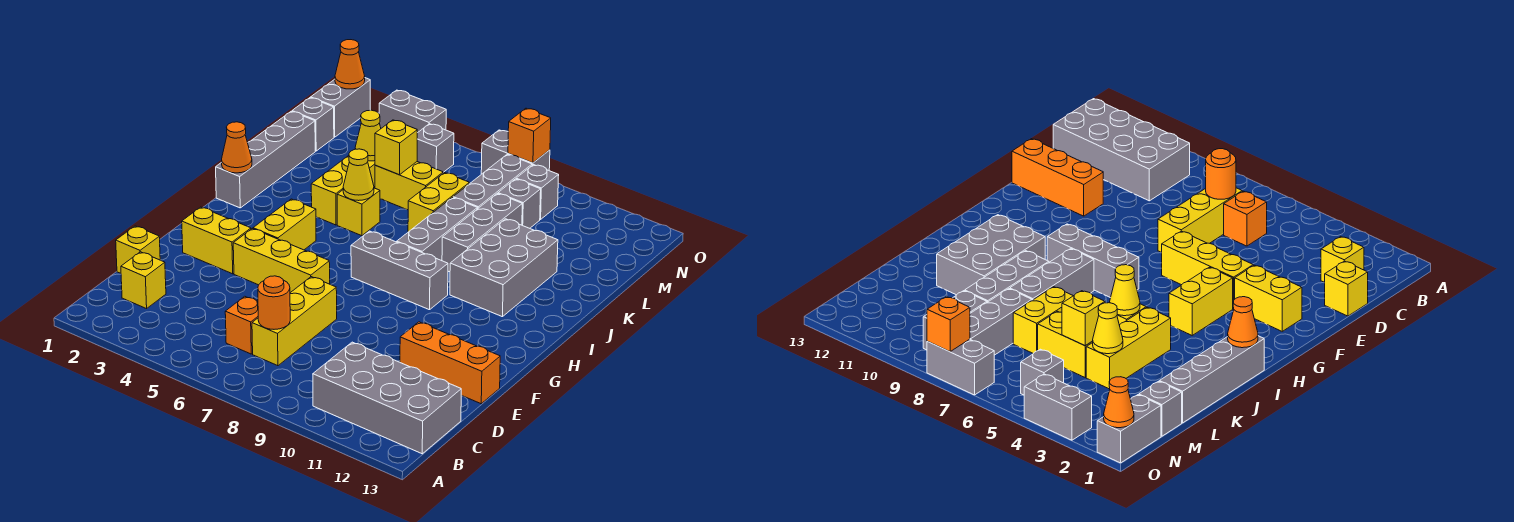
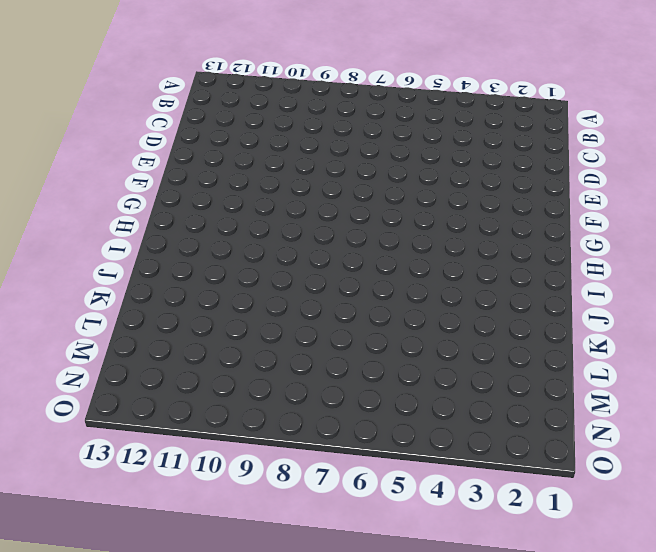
none -> grey brick B10:C13 level 1
none -> yellow brick C2 level 1
none -> orange brick C6 level 1
none -> yellow brick C7:E7 level 1

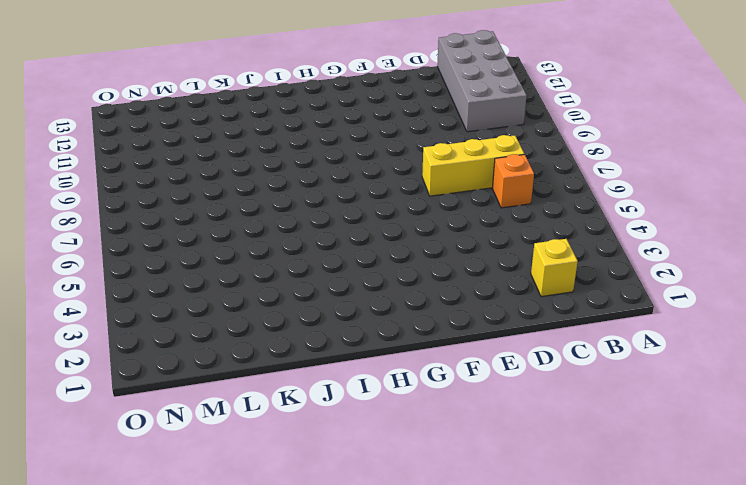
none -> yellow brick D1 level 1
none -> orange brick E11:E13 level 1
none -> yellow brick F2:F3 level 1
none -> yellow brick F4:F6 level 1

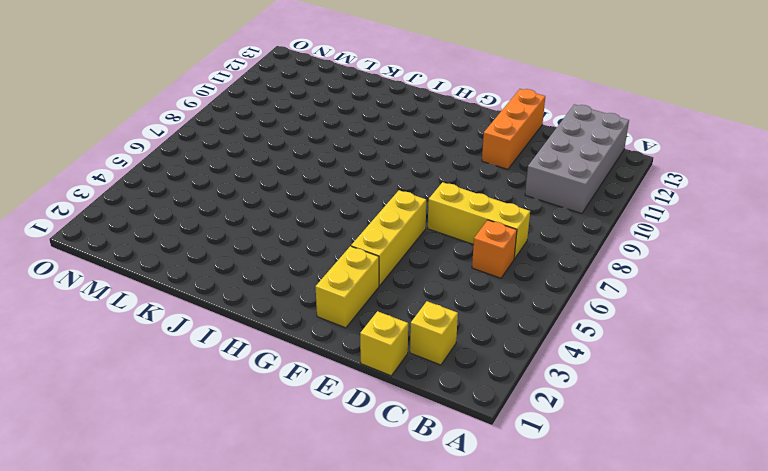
none -> yellow brick G4:H4 level 1
none -> grey brick H7:H9 level 1
none -> grey brick I1:L1 level 1
none -> grey brick I8:K8 level 1

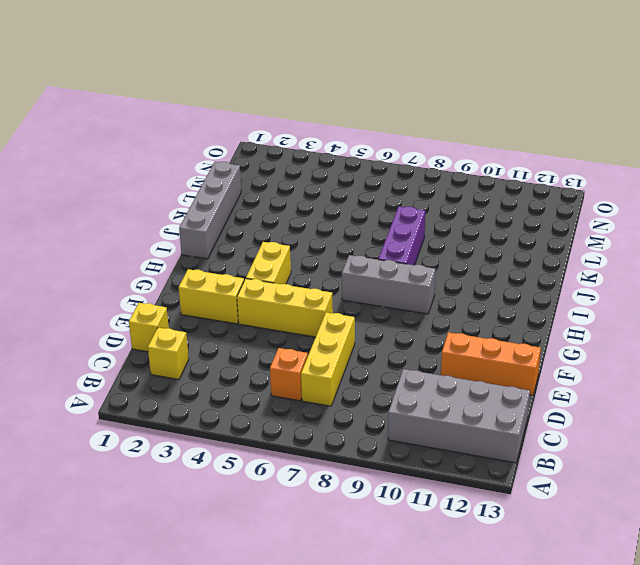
purple brick I8:K8 level 1 -> grey brick I8:K8 level 1
none -> grey brick I10:K11 level 1
none -> yellow brick J4:L4 level 1
none -> yellow brick J5 level 1
none -> grey brick J9:L9 level 1

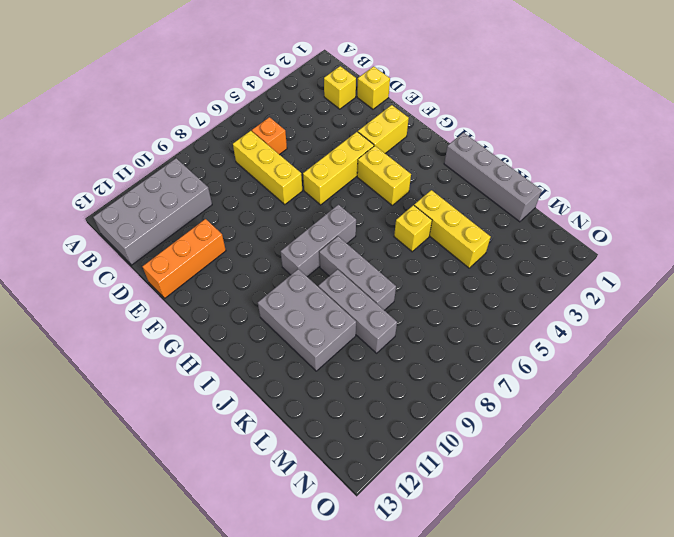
none -> yellow brick K7:L7 level 1
none -> yellow brick L5:L6 level 1
none -> grey brick L8:N8 level 1
none -> grey brick M1 level 1

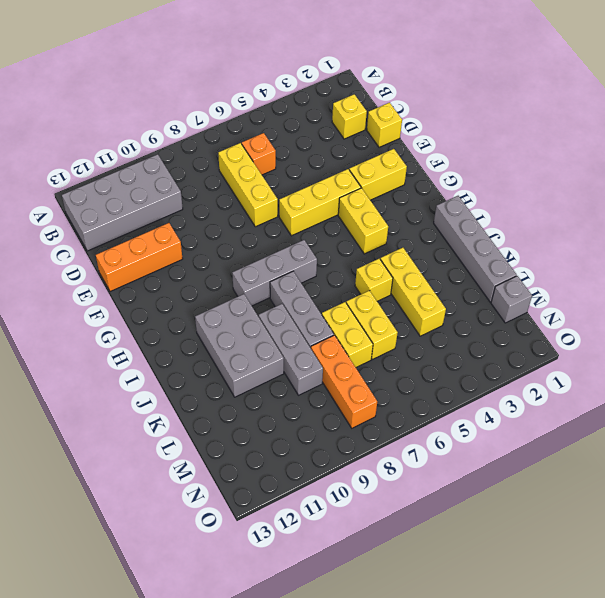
yellow brick K6:L6 level 1 -> yellow brick L5:L6 level 1
orange brick L8:N8 level 1 -> grey brick L8:N8 level 1
none -> grey brick M9 level 1
none -> grey brick N1:O1 level 1
none -> grey brick N5 level 1
none -> grey brick N9 level 1

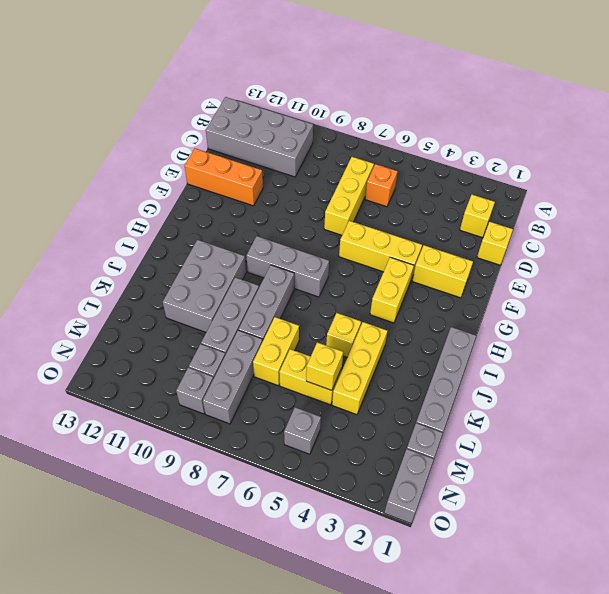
none -> grey brick O3:O4 level 1
none -> grey brick O7:O8 level 1
none -> orange round brick C7 level 2
none -> orange cone I1 level 2

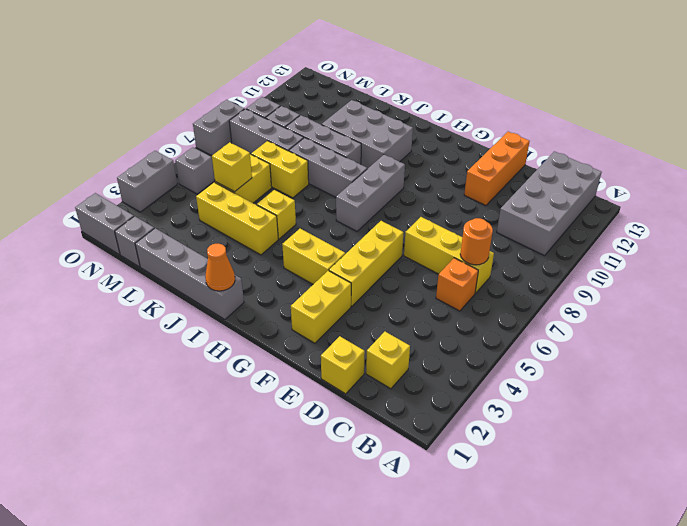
none -> yellow cone J5 level 2
none -> yellow cone L4 level 2
none -> orange cone O1 level 2
none -> orange brick O8 level 2

